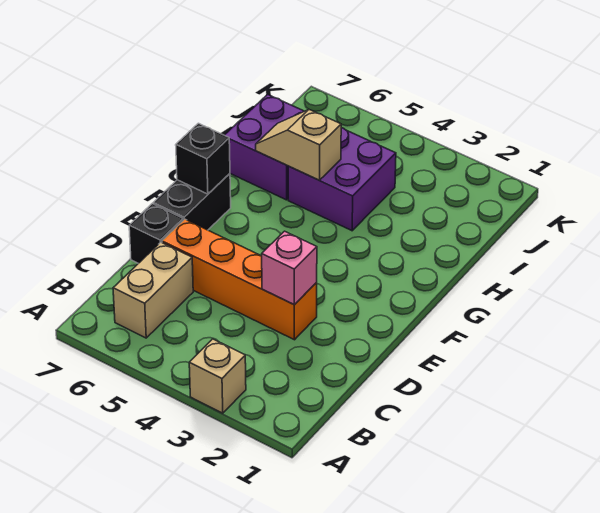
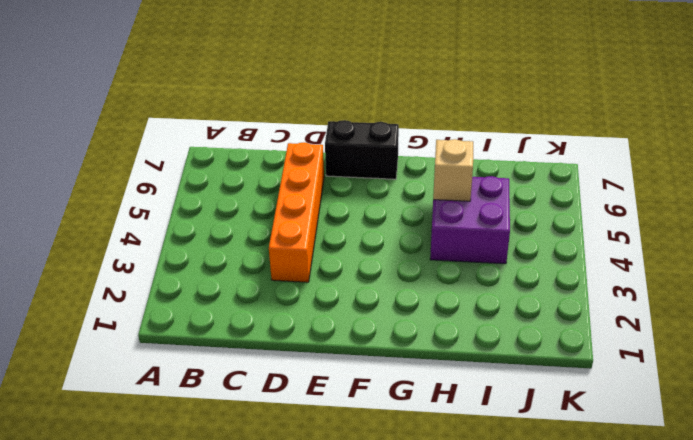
none -> tan brick A3 level 1
none -> tan brick B6:C6 level 1

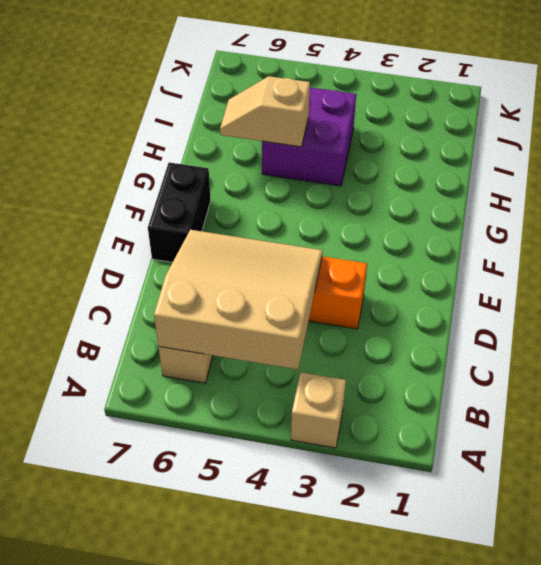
tan slope B4:D6 level 2 top B -> none
none -> black brick D7 level 1
none -> purple brick H6:I7 level 1

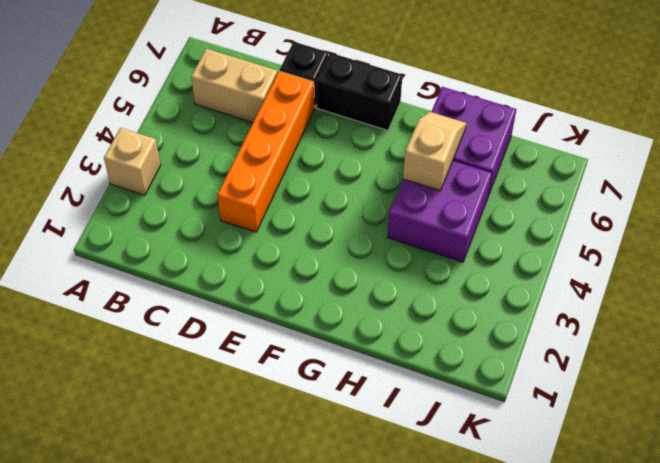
none -> pink brick D3 level 2
none -> black brick F7 level 2

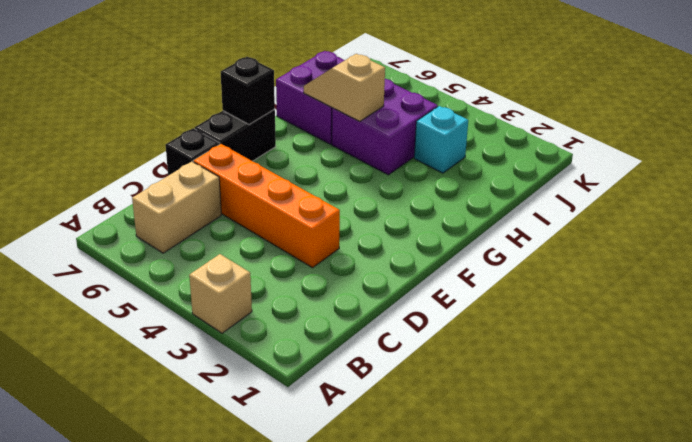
cyan brick I3 level 1 -> none
none -> pink brick D3 level 2

